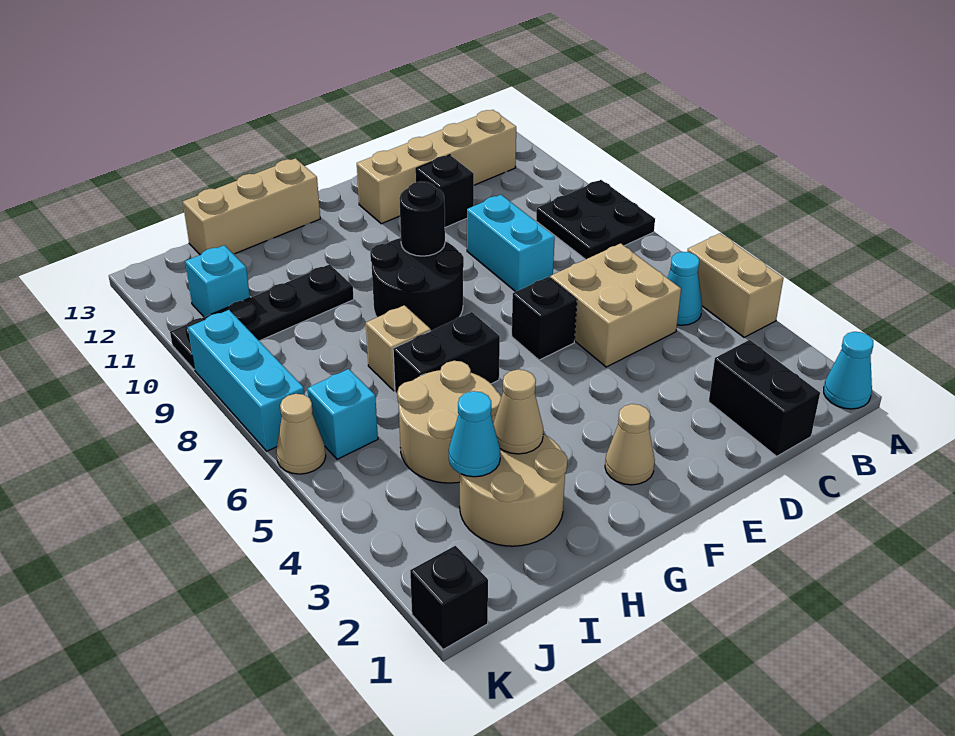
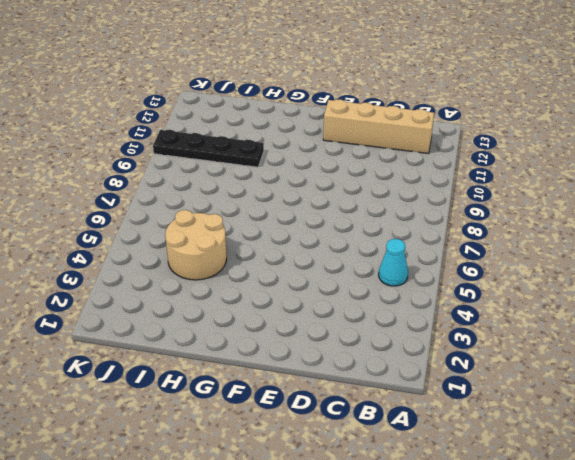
none -> cyan cone A1 level 1
none -> tan brick A4:A5 level 1
none -> black plate A8:B9 level 1

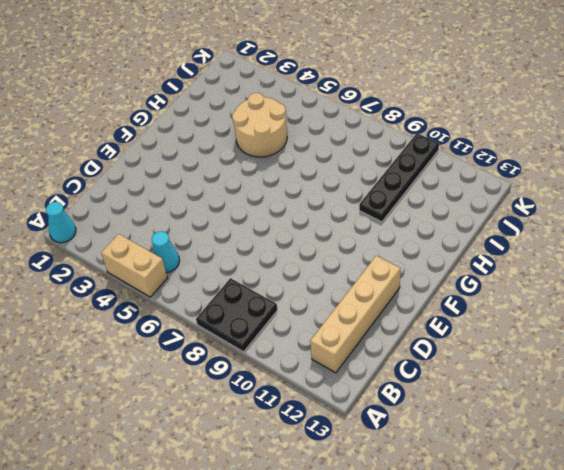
none -> black brick C1:C2 level 1
none -> tan brick C5:D6 level 1
none -> cyan brick D8:D9 level 1

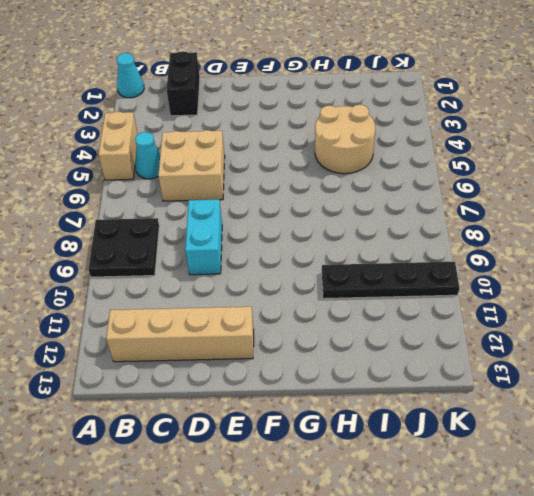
none -> black brick D11 level 1
none -> black brick E6 level 1
none -> tan cone F2 level 1

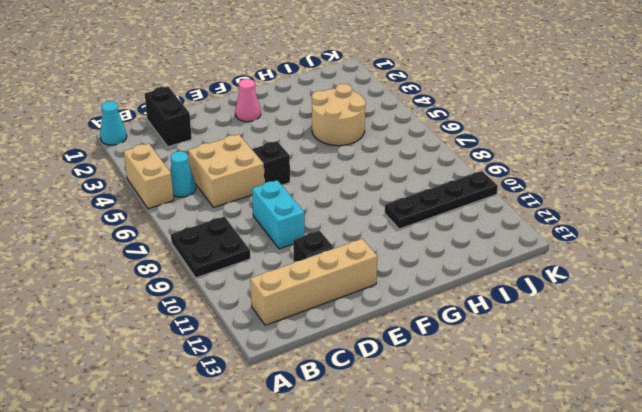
pink cone F2 level 1 -> tan cone F2 level 1
none -> black round brick F8:G9 level 1
none -> black brick G6:H6 level 1
none -> tan brick G13:I13 level 1

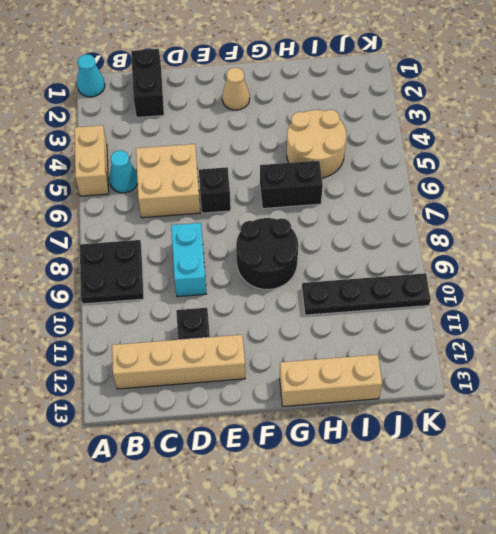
none -> tan round brick H2:I3 level 1
none -> tan brick H7 level 1
none -> cyan brick J6 level 1

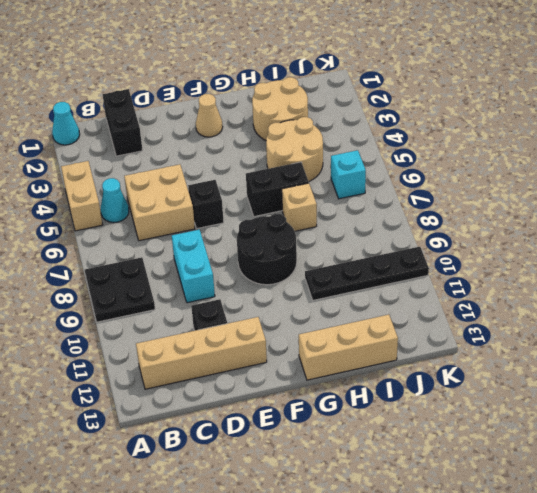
none -> cyan brick J11 level 1
none -> black brick K1 level 1
none -> tan cone K6 level 1

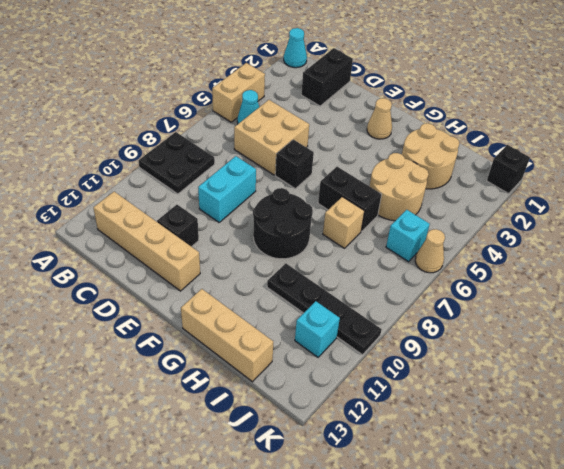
none -> cyan brick K7:K9 level 1
none -> black round brick F9 level 2
none -> tan cone H3 level 2

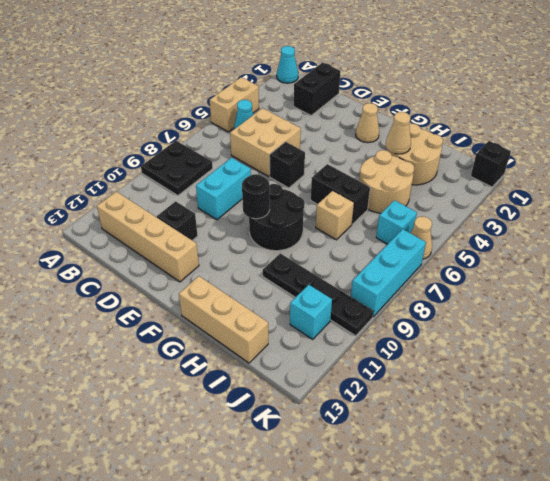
none -> cyan cone I3 level 2

